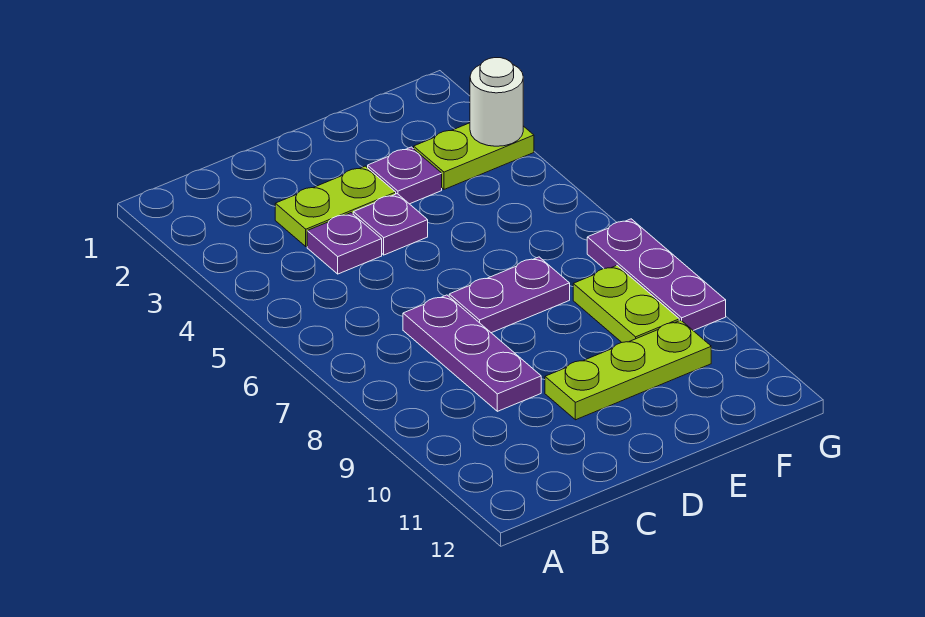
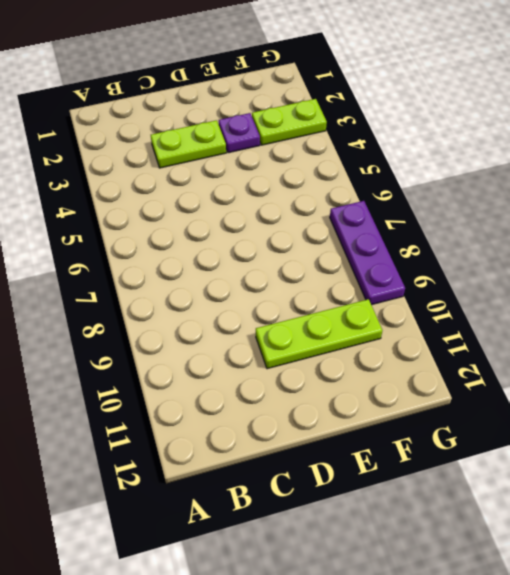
none -> purple plate C4 level 1
none -> purple plate C7:C9 level 1

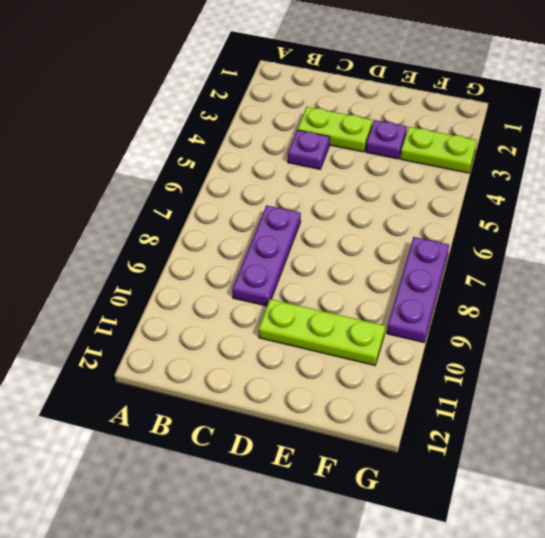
none -> purple plate D4 level 1
none -> purple plate D7:E7 level 1

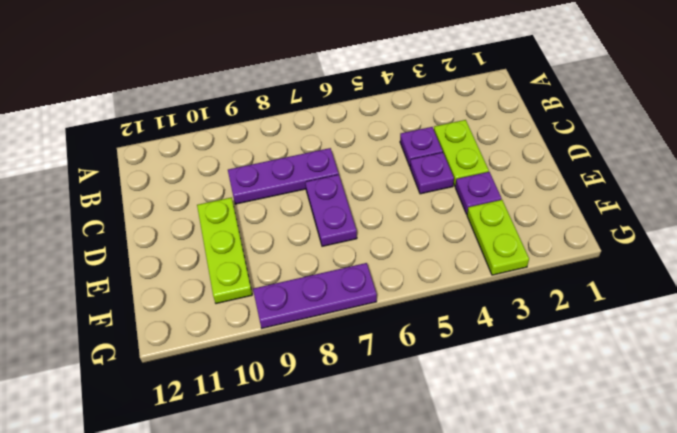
none -> lime plate F8:F9 level 1
none -> white round brick G3 level 2

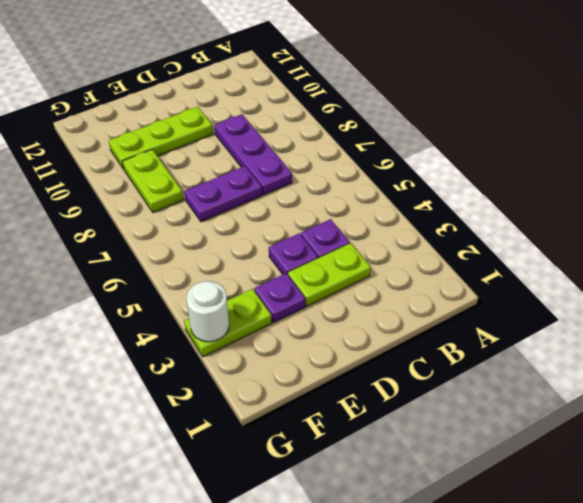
none -> purple plate G7:G9 level 1

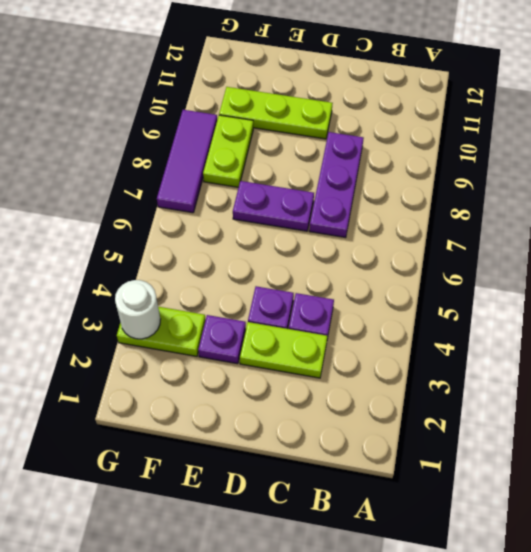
purple tile G7:G9 level 1 -> purple plate G7:G9 level 1

